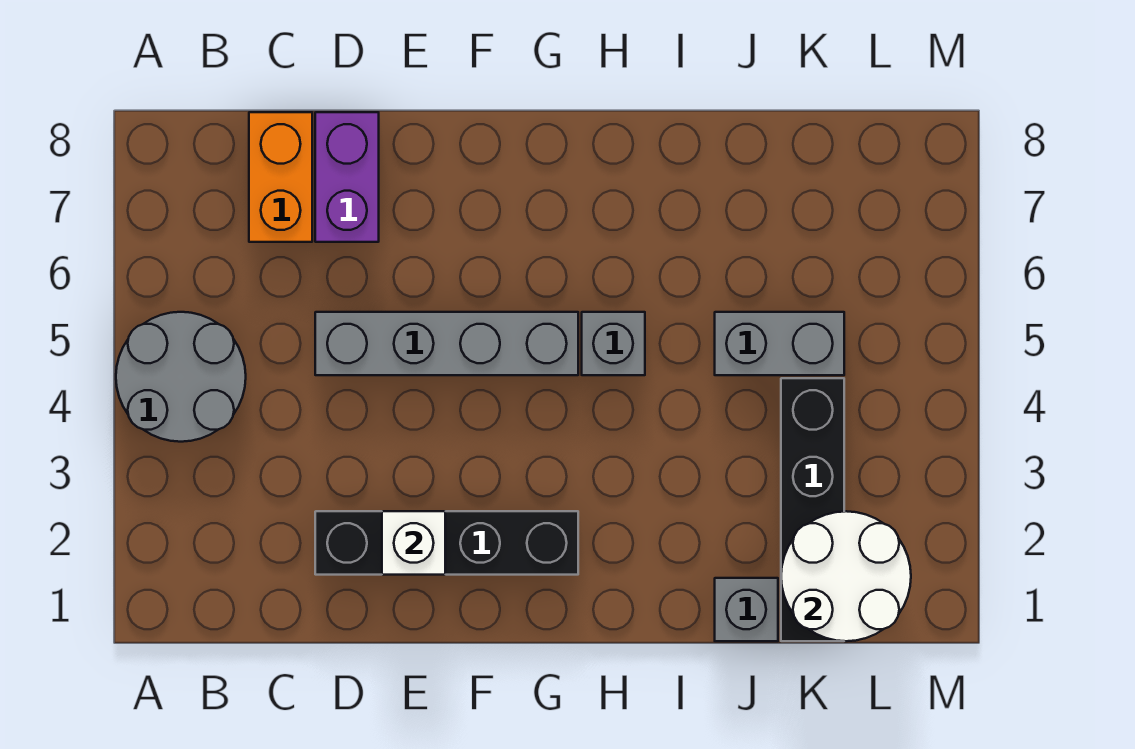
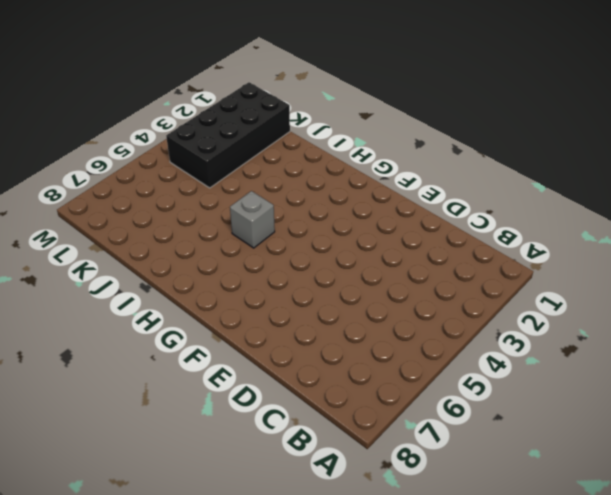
black brick K1:L4 level 1 -> black brick K1:K4 level 1
none -> grey round brick A4:B5 level 1
none -> orange brick C7:C8 level 1

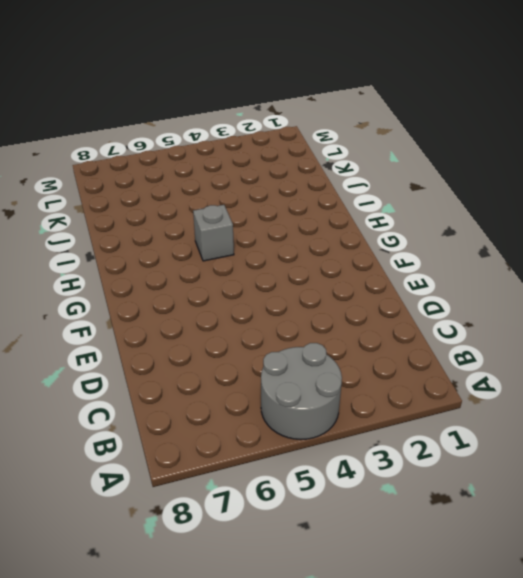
none -> orange brick C7:C8 level 1
none -> black brick D2:G2 level 1

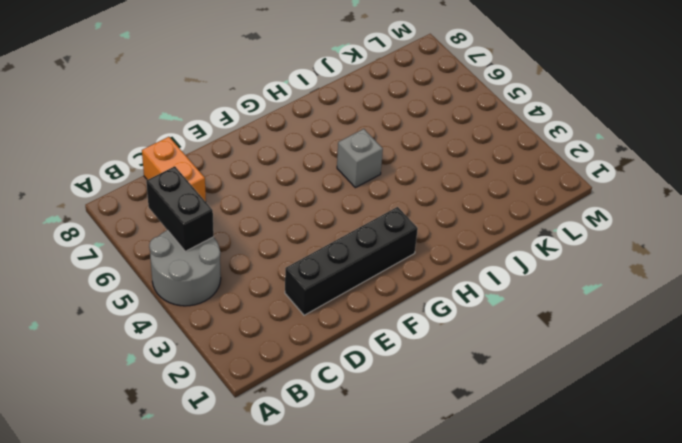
black brick B5:B6 level 2 -> none
none -> grey brick D5:G5 level 1
none -> purple brick D7:D8 level 1

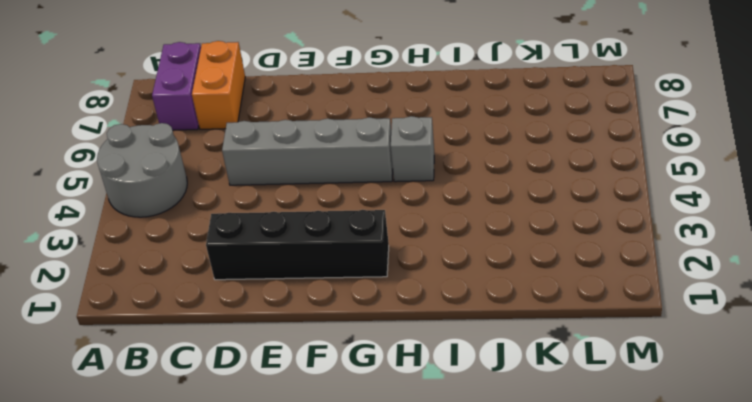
purple brick B7:B8 level 1 -> purple brick D7:D8 level 1
none -> grey brick J1 level 1
none -> grey brick J5:K5 level 1

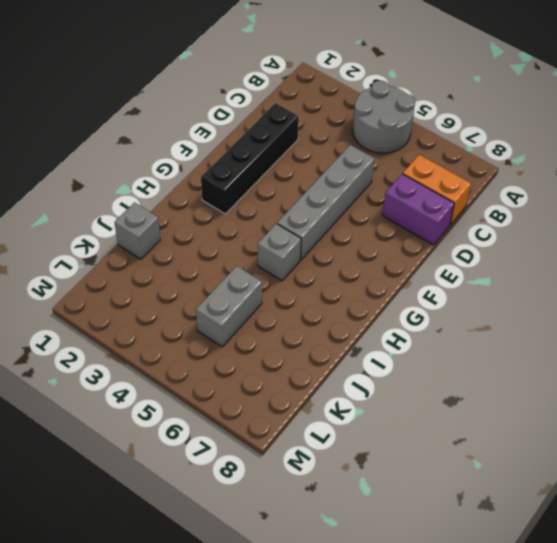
none -> black brick K1:K4 level 1
none -> white brick E2 level 2

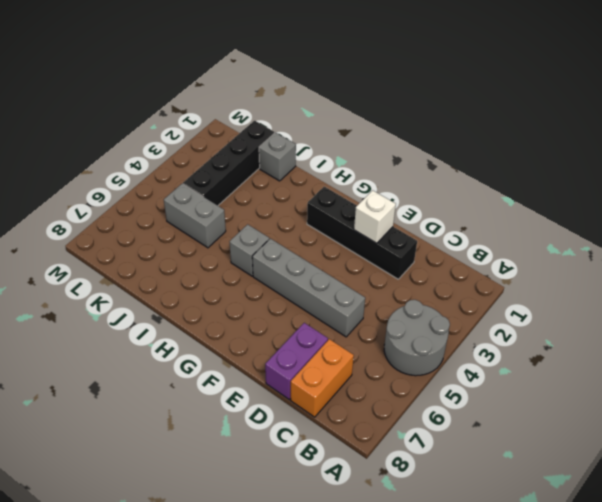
none -> white round brick K1:L2 level 2

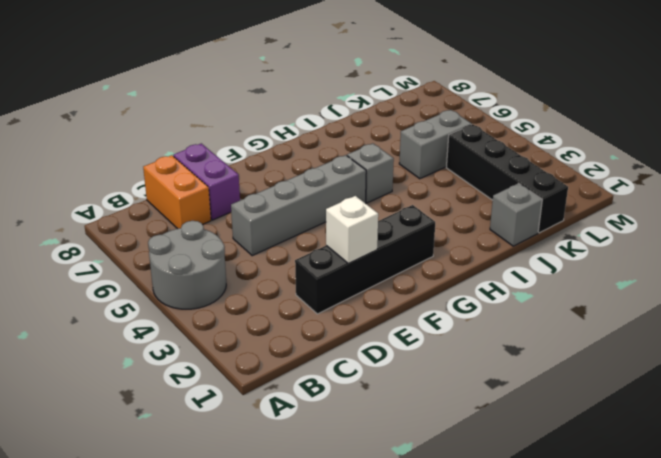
none -> white round brick K1:L2 level 2

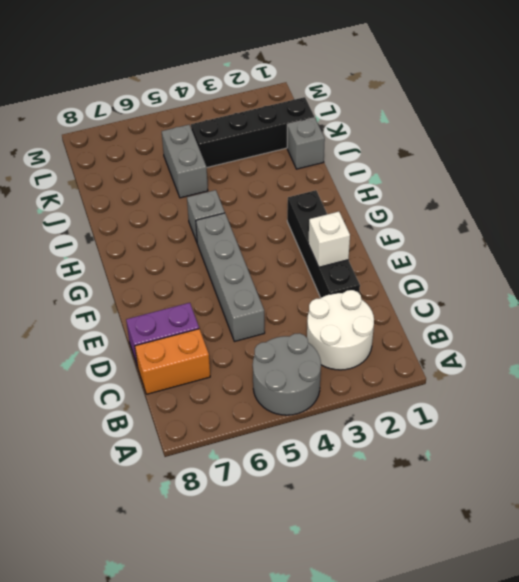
white round brick B2:C3 level 1 -> white round brick K1:L2 level 2

